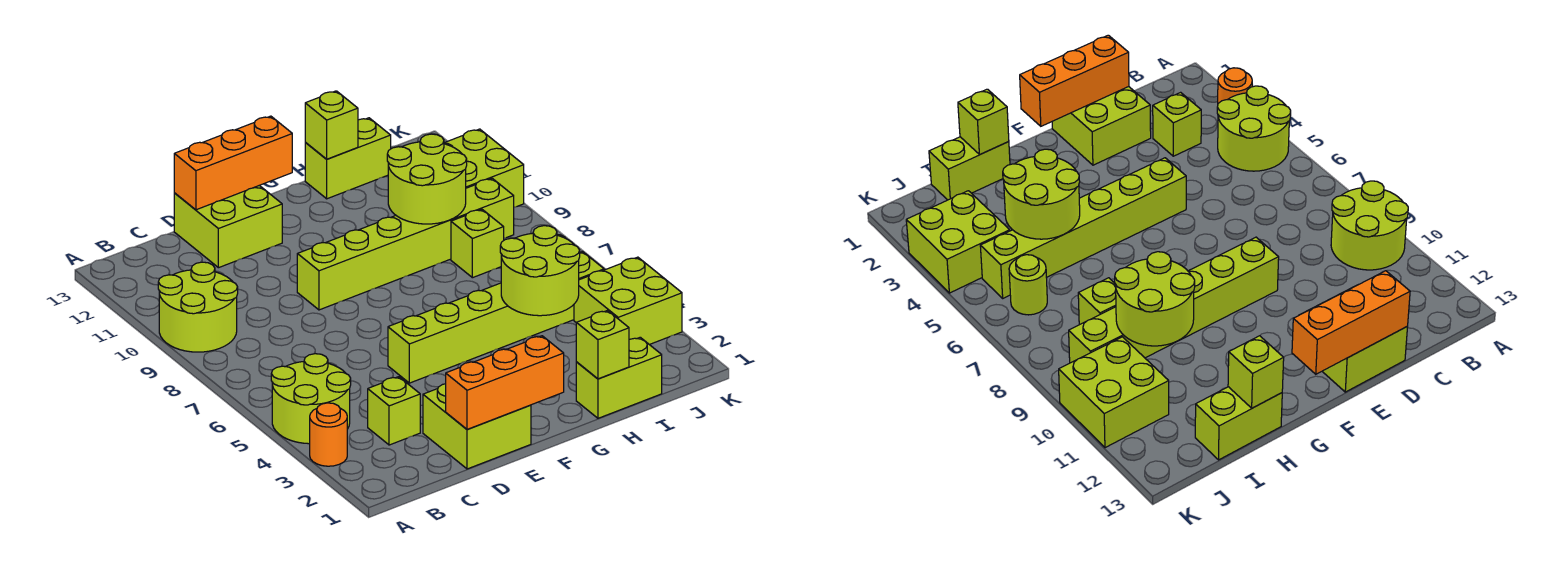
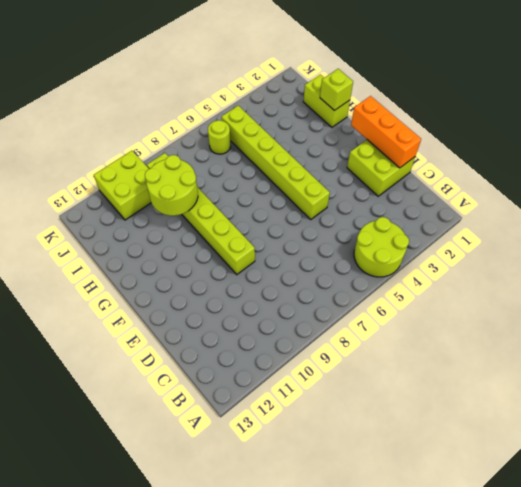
none -> orange round brick A3 level 1
none -> lime round brick A9:B10 level 1
none -> lime brick C3 level 1

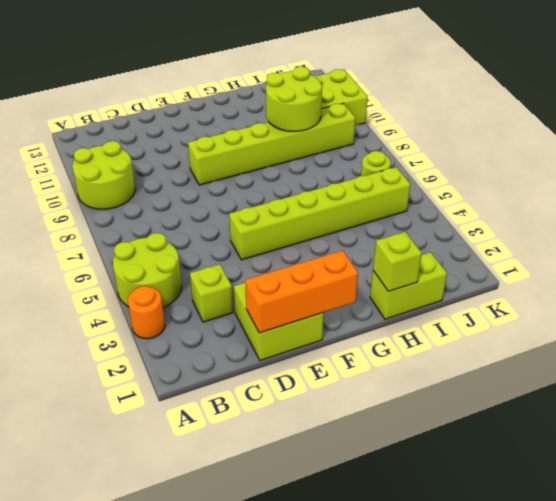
none -> lime brick D12:E13 level 1
none -> lime brick H13:I13 level 1
none -> lime brick I8 level 1

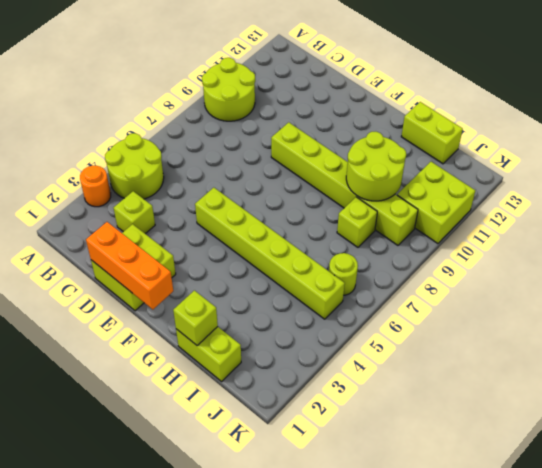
none -> lime brick D12:E13 level 1
none -> lime brick J3:K4 level 1
none -> orange brick D13:F13 level 2

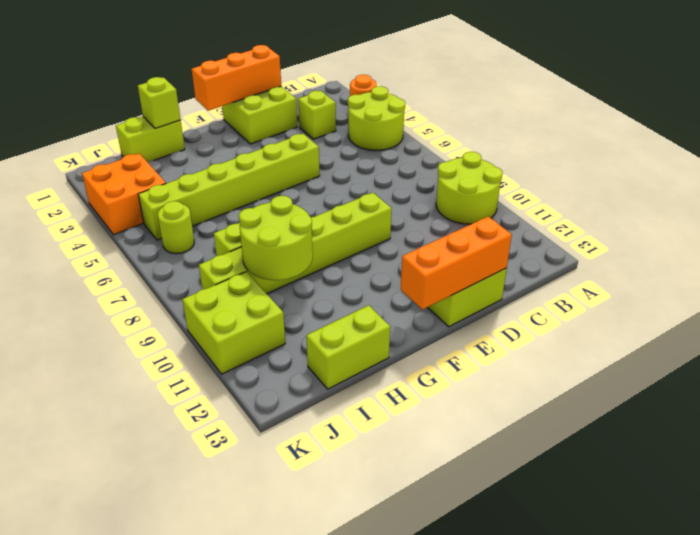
orange brick J3:K4 level 1 -> lime brick J3:K4 level 1
none -> lime round brick H4:I5 level 2
none -> lime brick H13 level 2

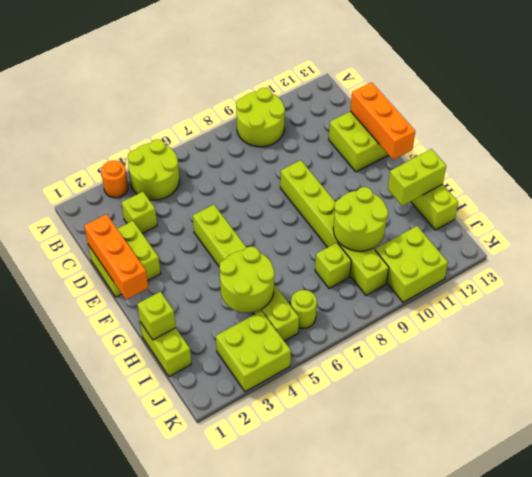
lime brick H12:H13 level 2 -> lime brick H13 level 2

